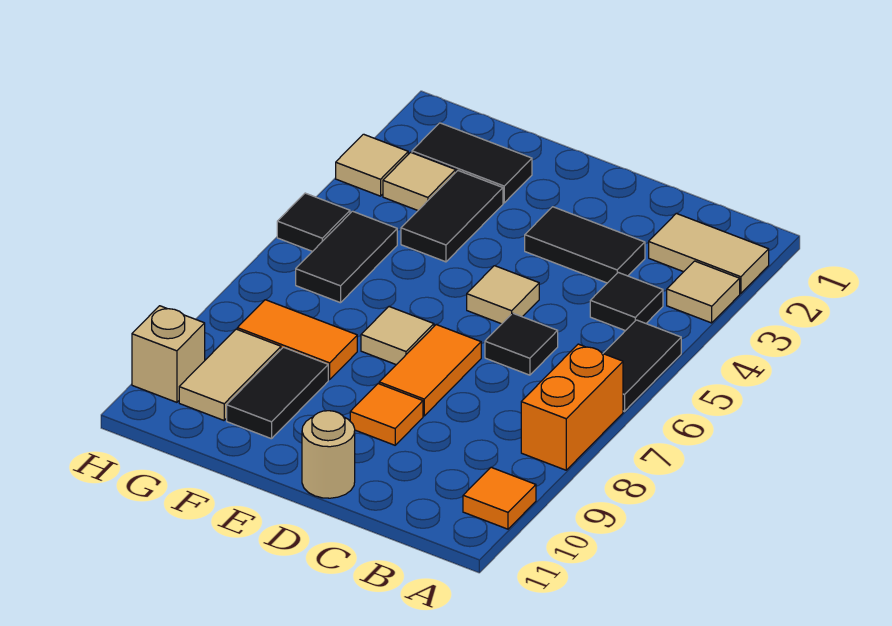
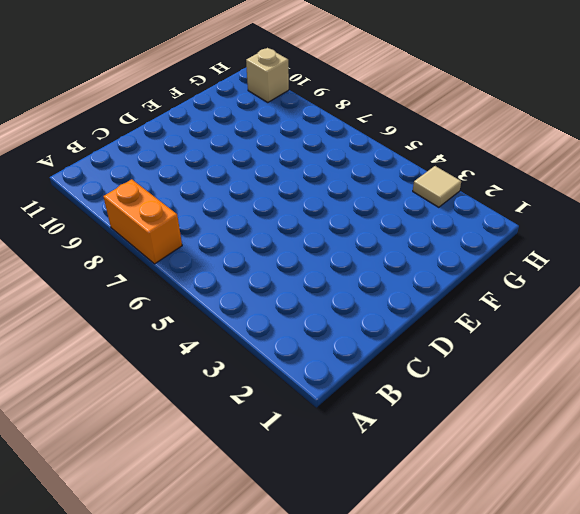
none -> tan tile A2:B2 level 1
none -> tan tile A3 level 1
none -> black tile A5:A6 level 1

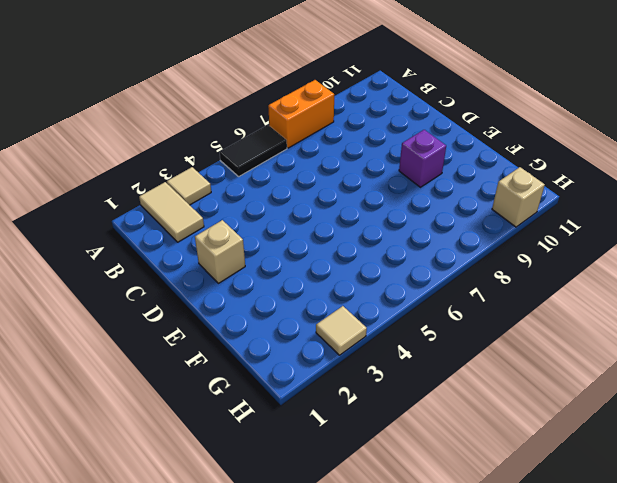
tan brick D2 level 1 -> none
purple brick E9 level 1 -> none
none -> orange tile A10 level 1
none -> black tile B4 level 1
none -> black tile C3:D3 level 1

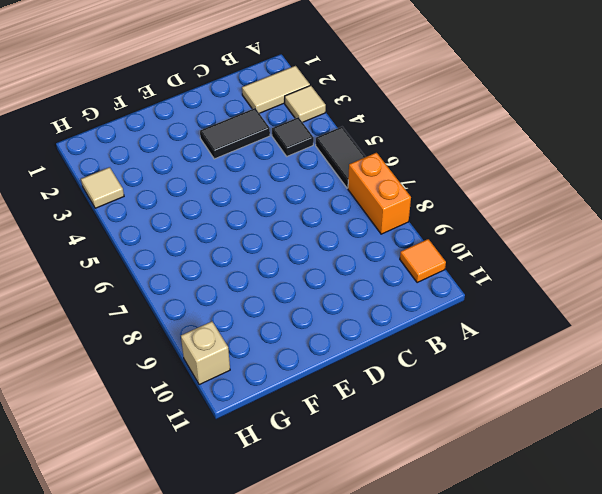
none -> black tile C6 level 1
none -> tan tile D5 level 1
none -> orange tile D7:D8 level 1

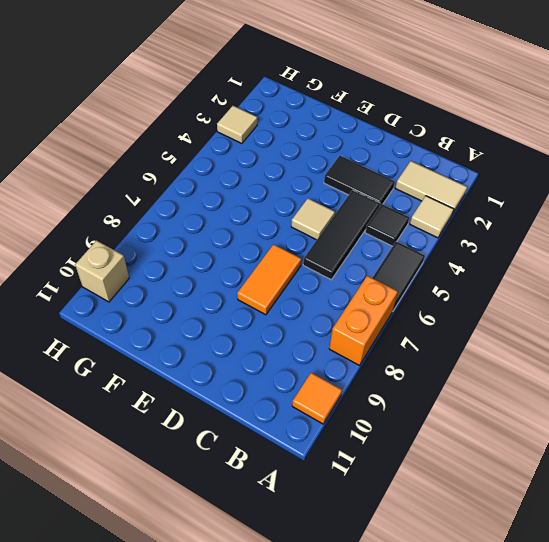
black tile C4:C6 level 1 -> black tile C6 level 1
none -> orange tile D9 level 1
none -> tan round brick D11 level 1
none -> tan tile E7 level 1

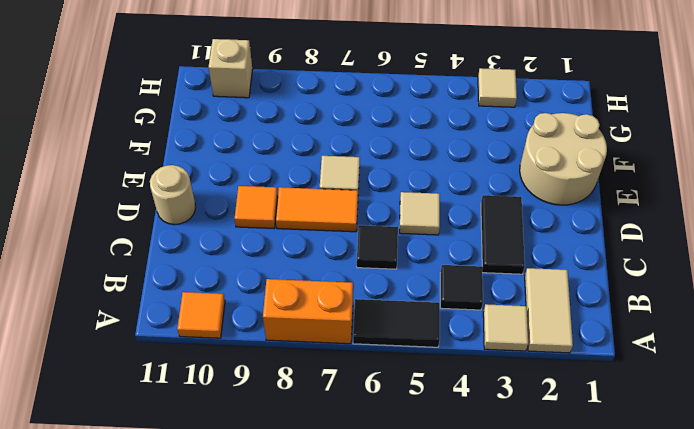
tan round brick E1:F2 level 1 -> black tile F2:G2 level 1
none -> black tile F3:F4 level 1
none -> orange tile F8:G8 level 1
none -> black tile F9:F10 level 1

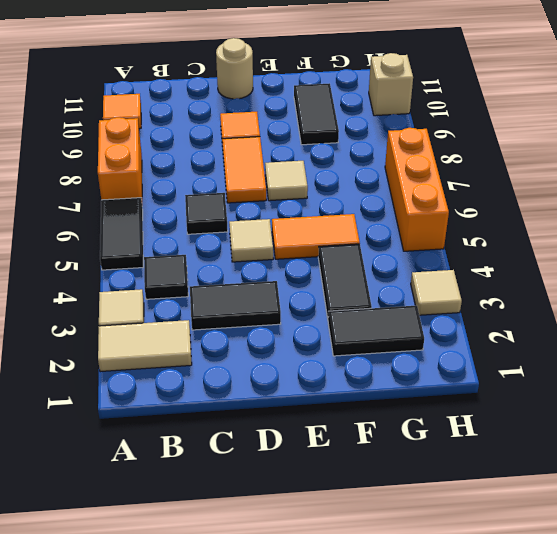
orange tile E5:F5 level 1 -> orange tile F8:G8 level 1
orange brick H5:H7 level 1 -> black tile H5 level 1
none -> tan tile G3 level 1
none -> black tile G5:G6 level 1
none -> tan tile G9:G10 level 1

